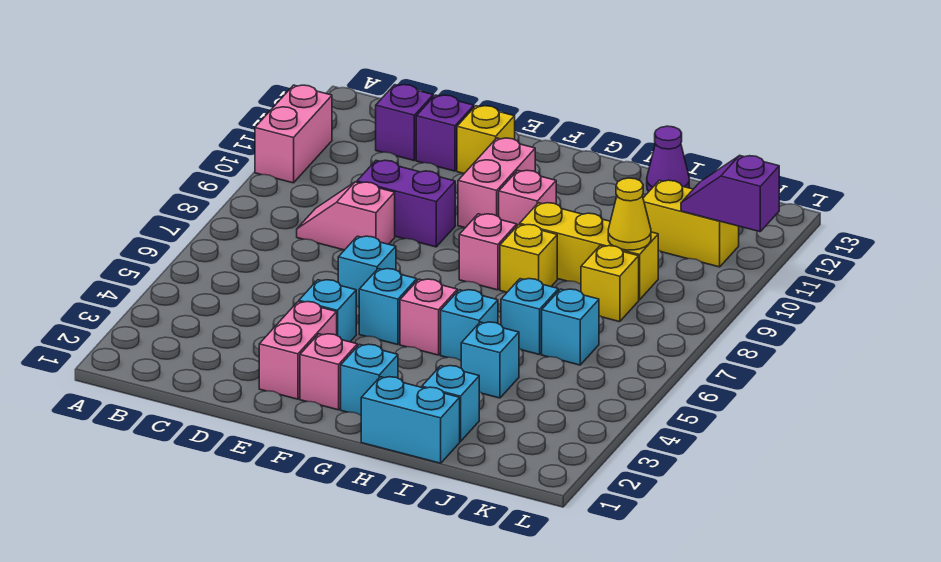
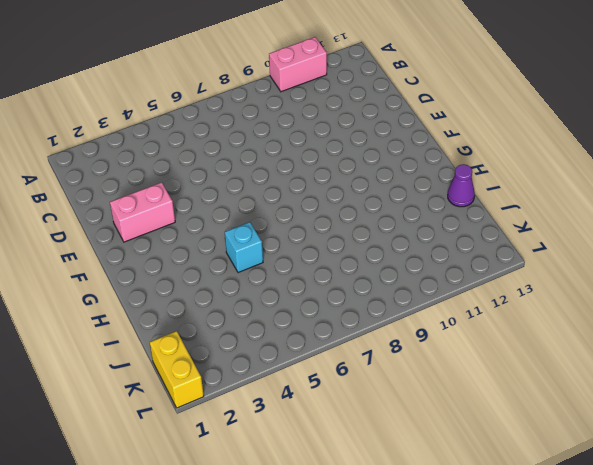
yellow brick K1:L1 level 1 -> yellow brick J11:K11 level 1
none -> pink slope C8:D8 level 1 top D
none -> purple brick C12 level 1
none -> purple brick D9:E9 level 1

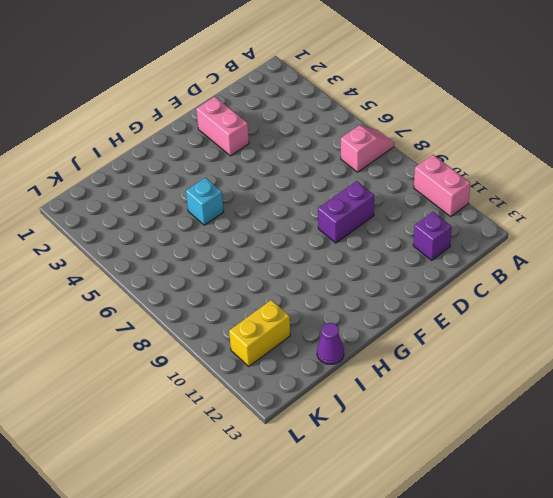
pink slope A7:B7 level 1 top B -> pink slope C8:D8 level 1 top D
none -> purple brick D12 level 1
none -> cyan brick E4 level 1
none -> cyan brick E6 level 1

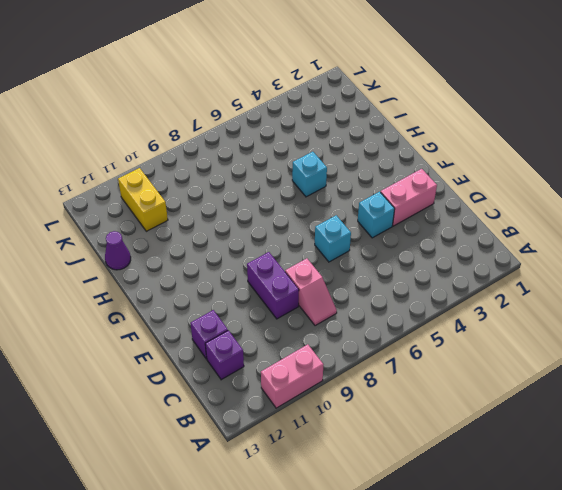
none -> yellow brick E12 level 1
none -> pink brick F2 level 1
none -> cyan brick F5 level 1

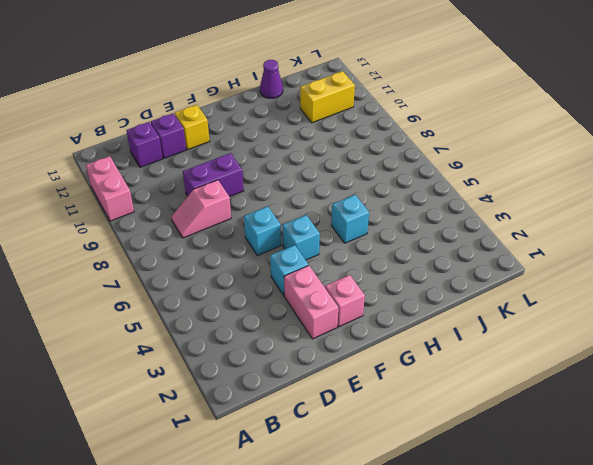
none -> pink brick F10:F11 level 1
none -> cyan brick G2 level 1
none -> pink brick G5 level 1

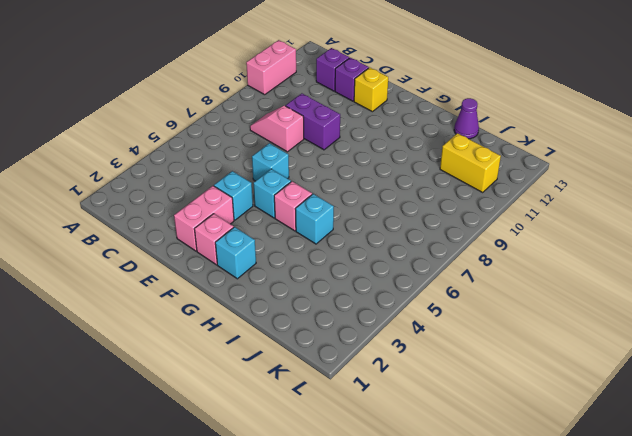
none -> pink brick F10:F11 level 1
none -> pink brick G8 level 1
none -> pink brick G10 level 1

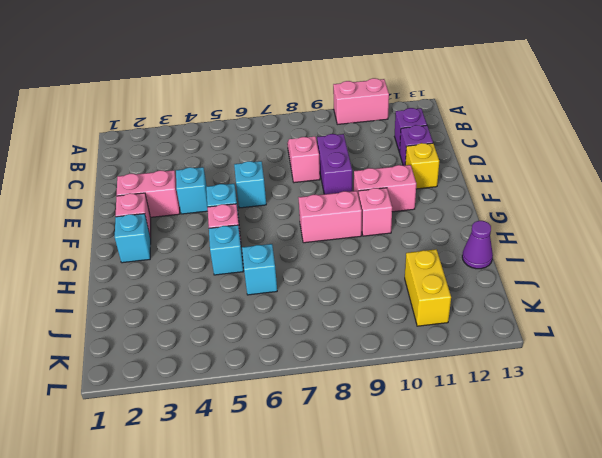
pink brick G8:G9 level 1 -> pink brick G8 level 1
none -> cyan brick H1:I1 level 1
none -> yellow brick H8 level 1
none -> yellow brick H9:J9 level 1

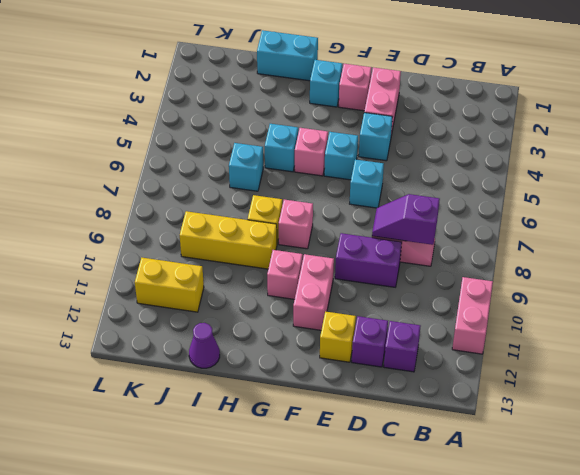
purple slope C8:D8 level 2 top C -> purple slope K11:L11 level 2 top L
none -> cyan brick I2 level 1
none -> cyan brick I4 level 1
none -> cyan brick J6 level 1

